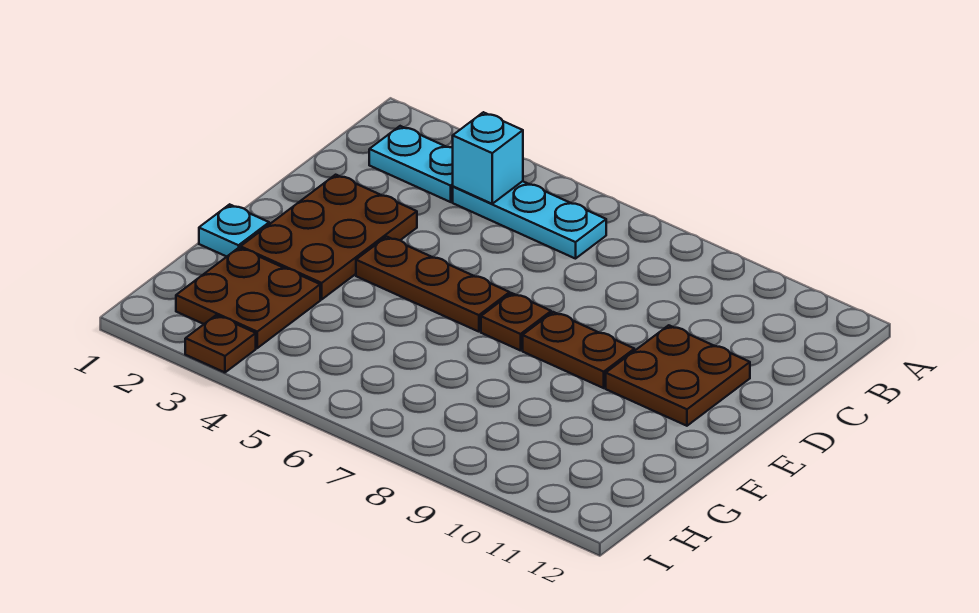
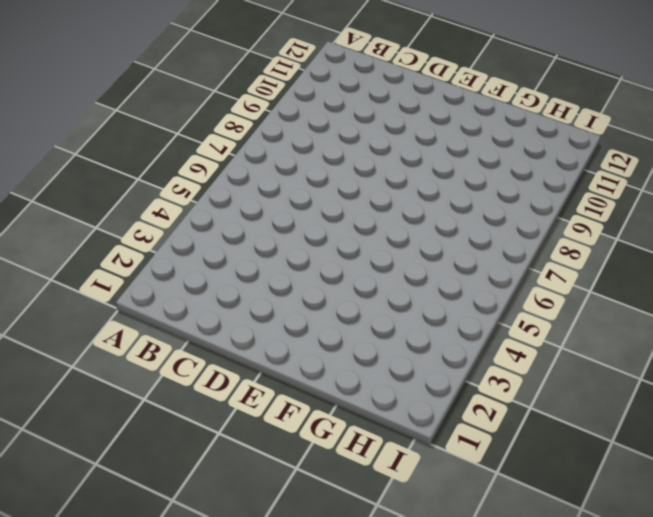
none -> cyan plate B2:B3 level 1
none -> cyan plate B4:B6 level 1

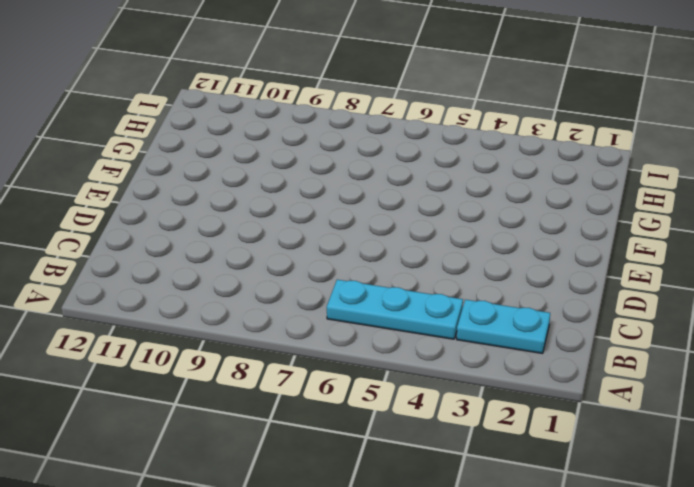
none -> brown plate D2:F3 level 1
none -> brown plate D10:E11 level 1

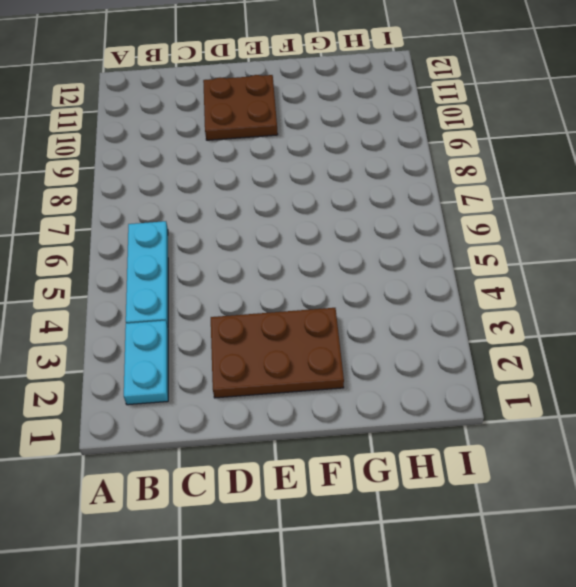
none -> brown plate E4:E6 level 1
none -> brown plate E7 level 1

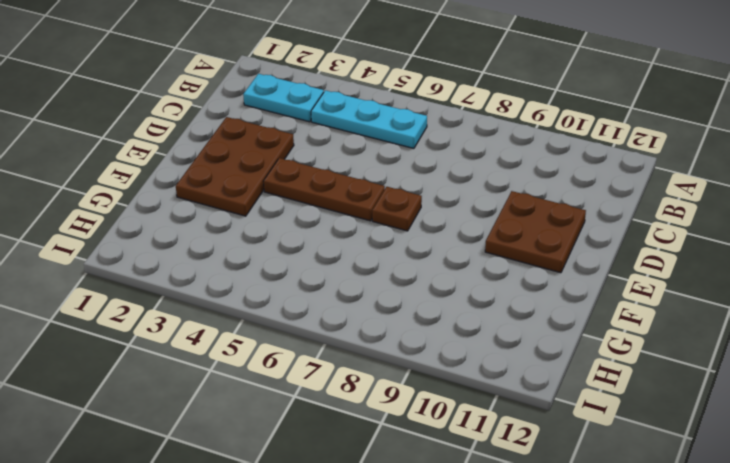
none -> brown plate E8:E9 level 1
none -> cyan plate F1 level 1

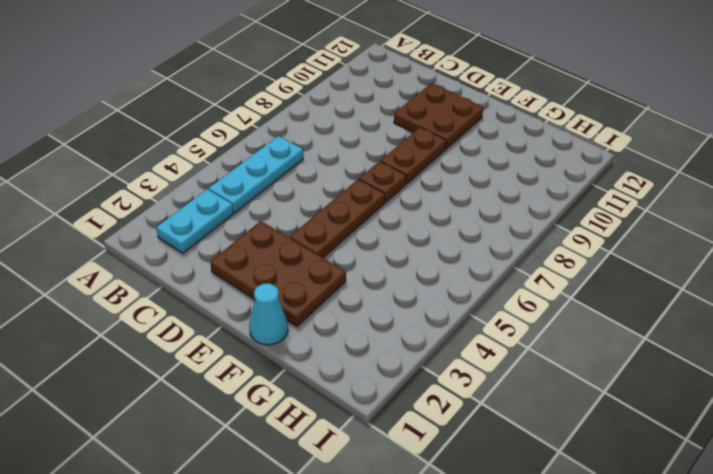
cyan cone F1 level 1 -> cyan plate F1 level 1
none -> brown plate G2:H3 level 1
none -> brown plate I3 level 1

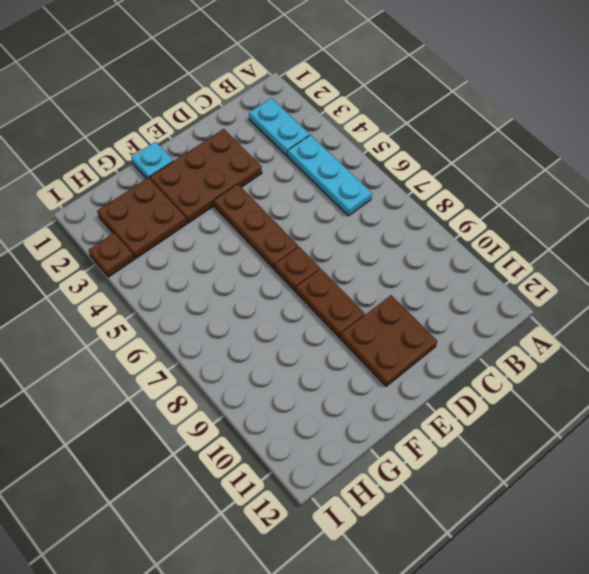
none -> cyan brick B4 level 2

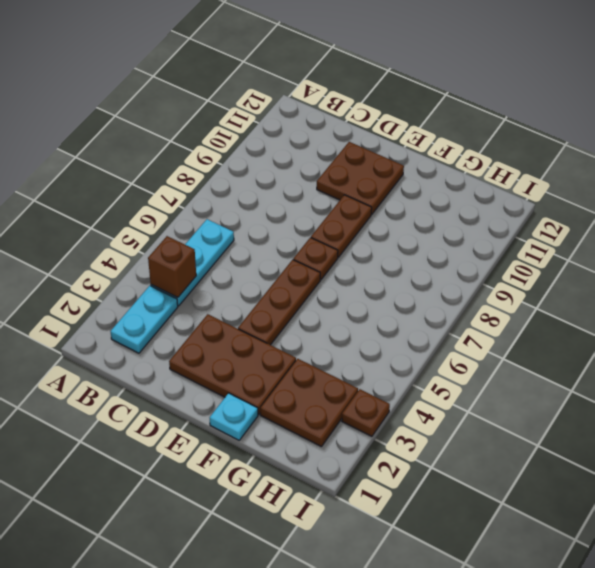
brown brick B4 level 2 -> cyan brick B4 level 2

